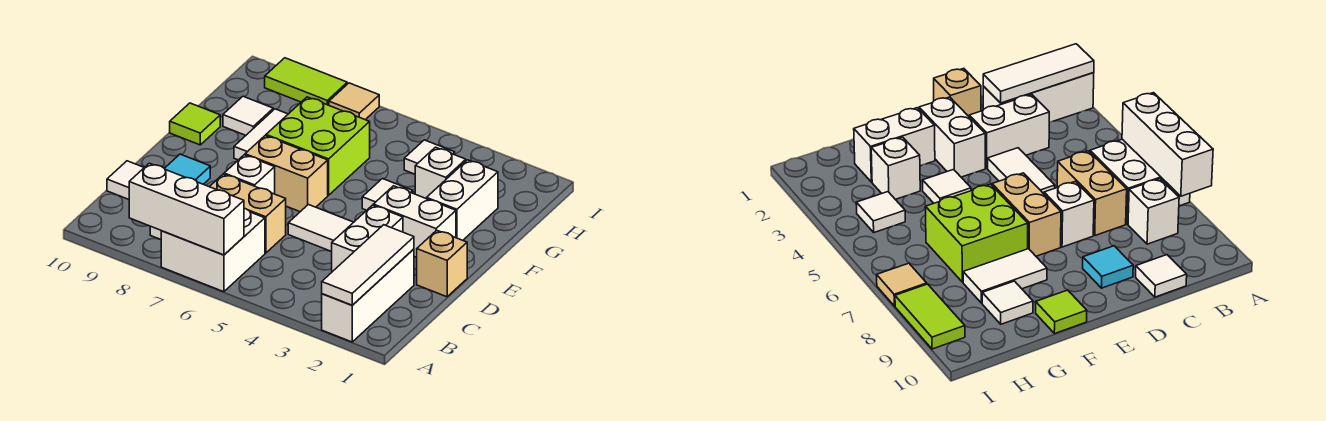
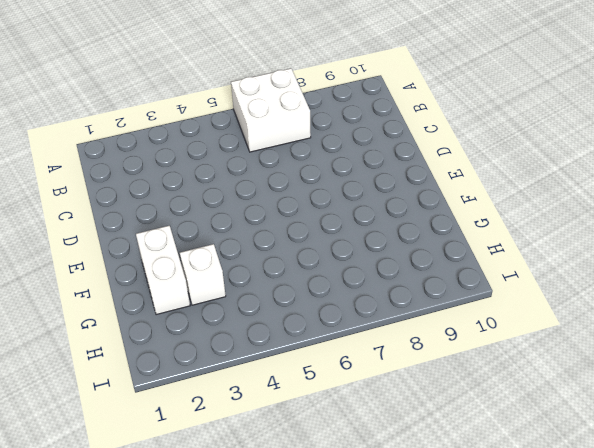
none -> white brick A2:C2 level 1
none -> white brick B8 level 1
none -> white brick C3:D3 level 1

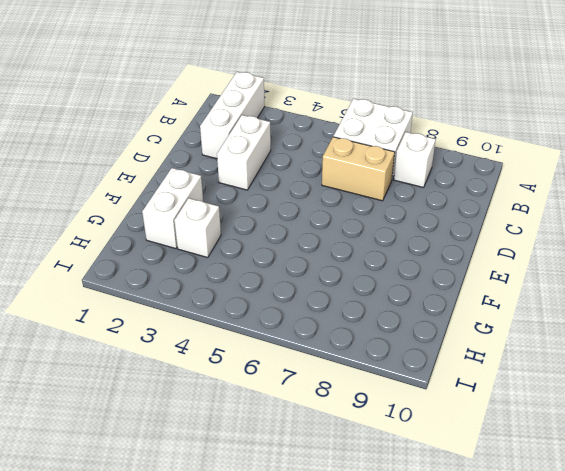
none -> white tile C10 level 1
none -> tan brick D1 level 1
none -> white tile D4:D5 level 1

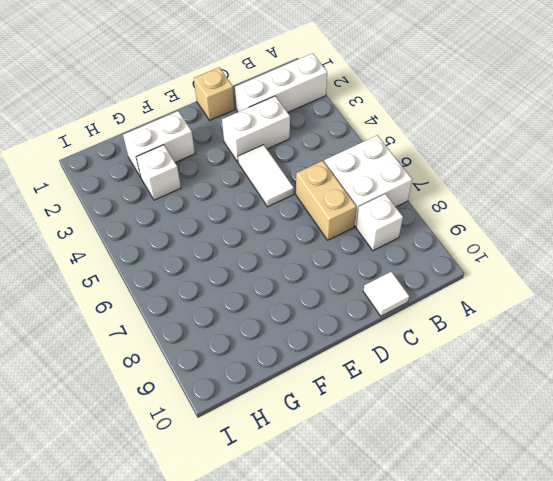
none -> white brick D7 level 1
none -> cyan tile D9 level 1
none -> white brick E2:E3 level 1

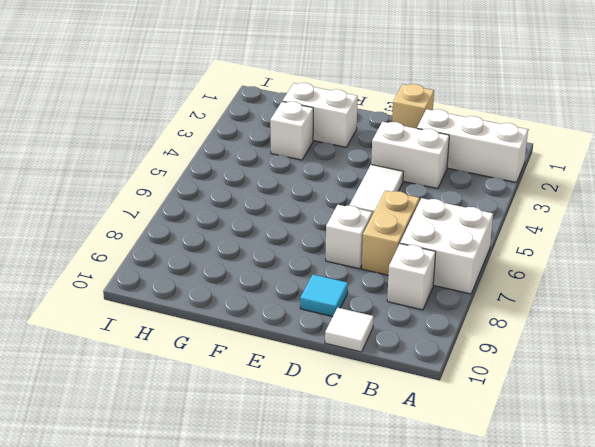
none -> white brick E2:E3 level 1
none -> tan brick E6:E7 level 1
none -> white tile F4 level 1

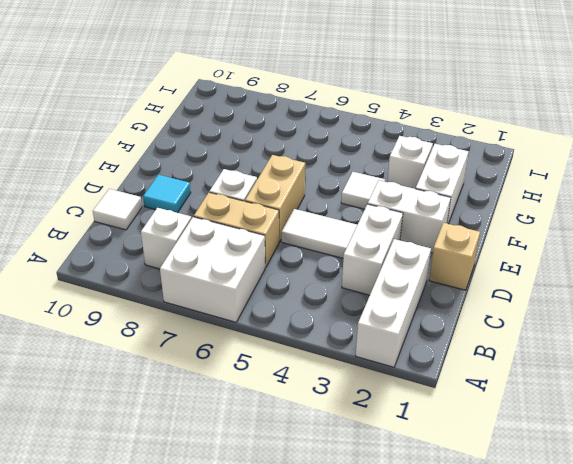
tan brick D6:E6 level 1 -> tan brick E6:E7 level 1
none -> lime brick F6:G7 level 1
none -> white tile F8:G8 level 1
none -> lime tile F10 level 1

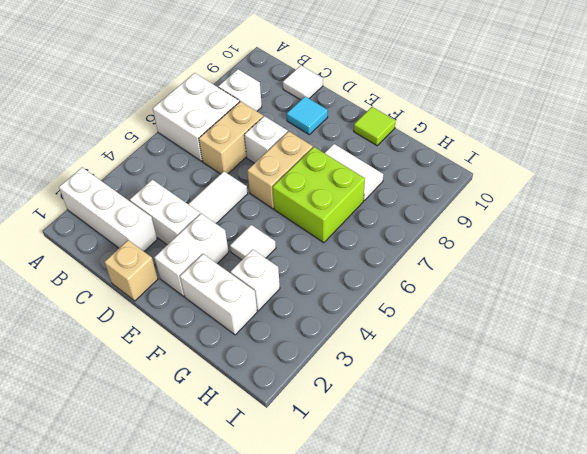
none -> white tile G9 level 1
none -> white tile H4 level 1
none -> tan tile I7 level 1

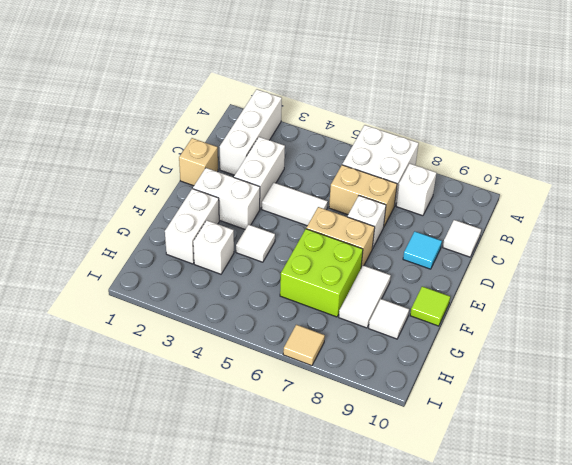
none -> white tile H4 level 1
none -> lime tile I8:I9 level 1
none -> white tile A2:C2 level 2

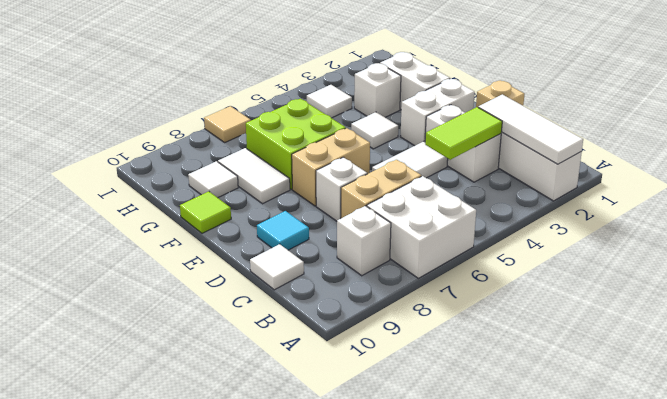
lime tile C3:C4 level 2 -> lime tile I8:I9 level 1
none -> white brick A6:A8 level 2

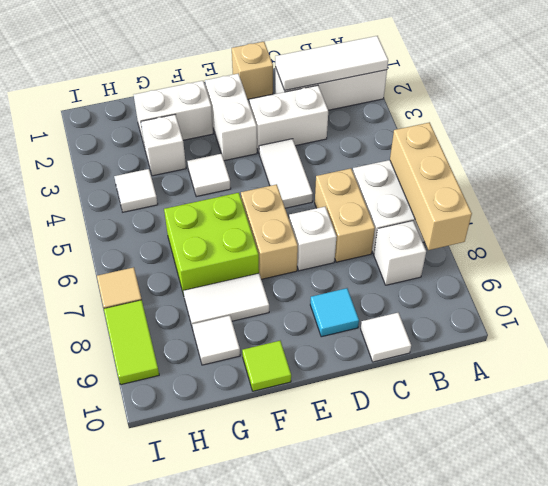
tan brick A6:A8 level 2 -> white brick A6:A8 level 2

